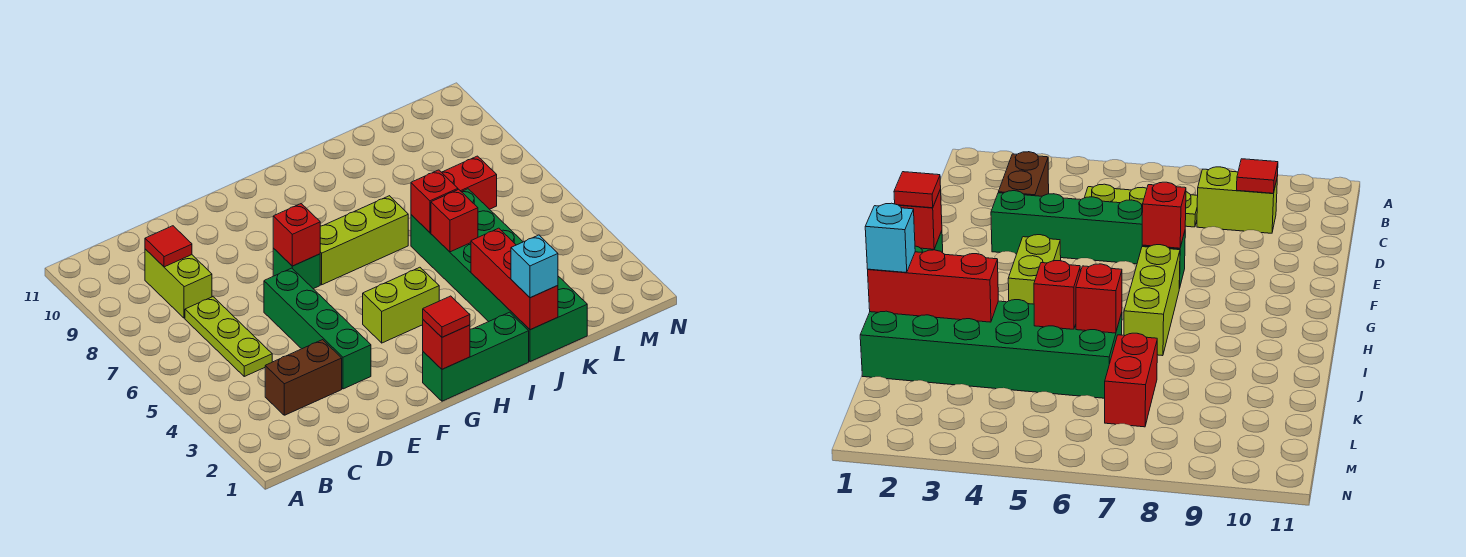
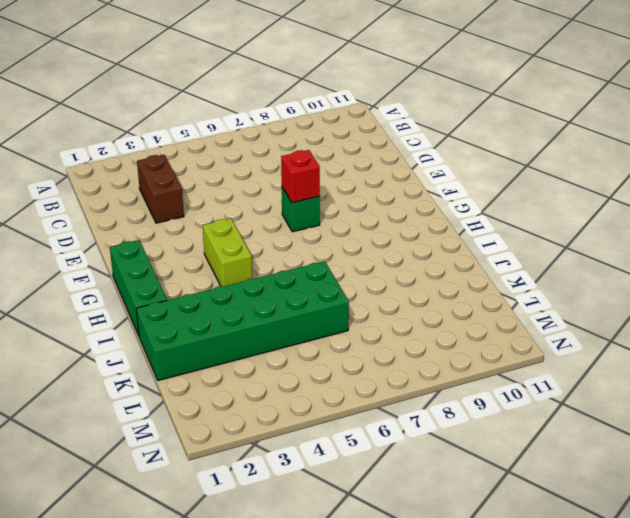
none -> lime plate C5:C7 level 1
none -> lime brick C8:C9 level 1
none -> green brick E3:E6 level 1

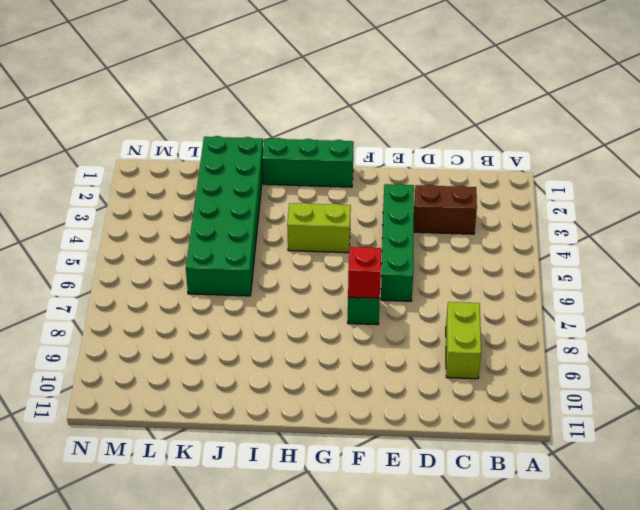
none -> lime plate C5:C7 level 1
none -> lime brick G7:I7 level 1
none -> red brick K7:L7 level 1

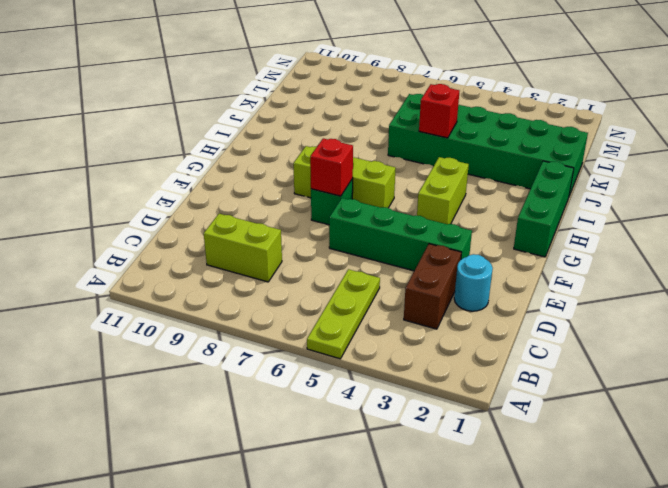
lime plate A5:C5 level 1 -> lime plate C5:C7 level 1
cyan round brick D2 level 1 -> none
lime brick G6:G8 level 1 -> lime brick G7:I7 level 1
none -> red brick K7:L7 level 1
none -> red tile C9 level 2
none -> red brick G1 level 2

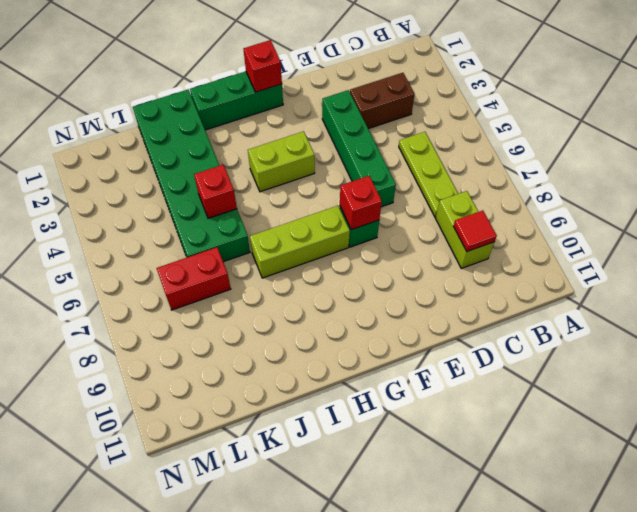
none -> red brick J1:J3 level 2
none -> red brick J6 level 2
none -> red tile G1 level 3

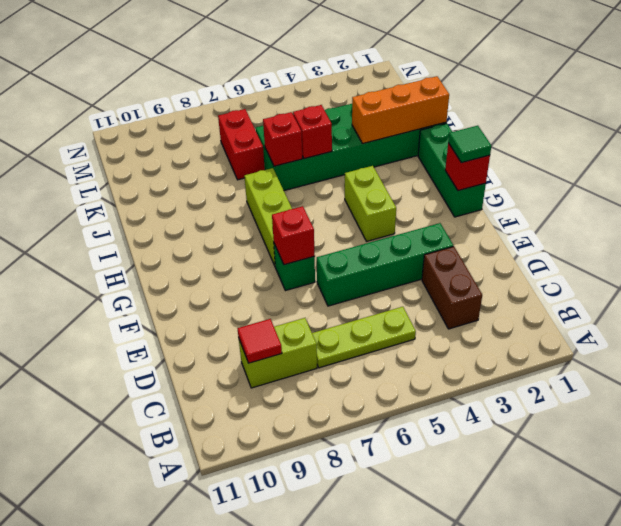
green tile G1 level 3 -> red tile G1 level 3
orange brick J1:J3 level 2 -> red brick J1:J3 level 2
none -> cyan brick J1 level 3

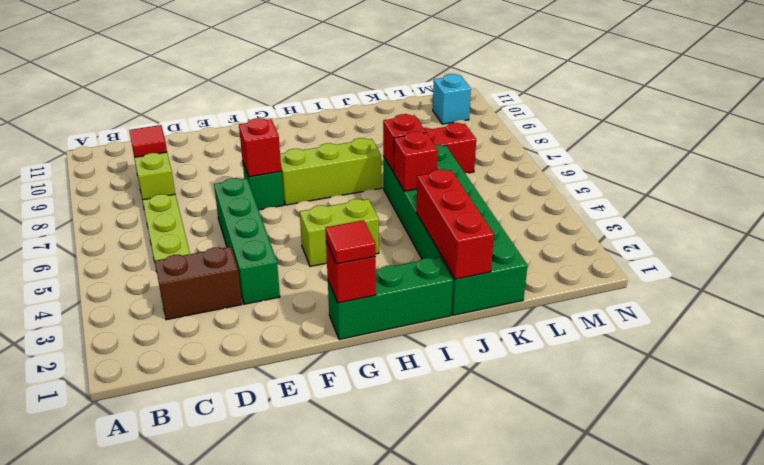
cyan brick M10 level 1 -> cyan brick J1 level 3

